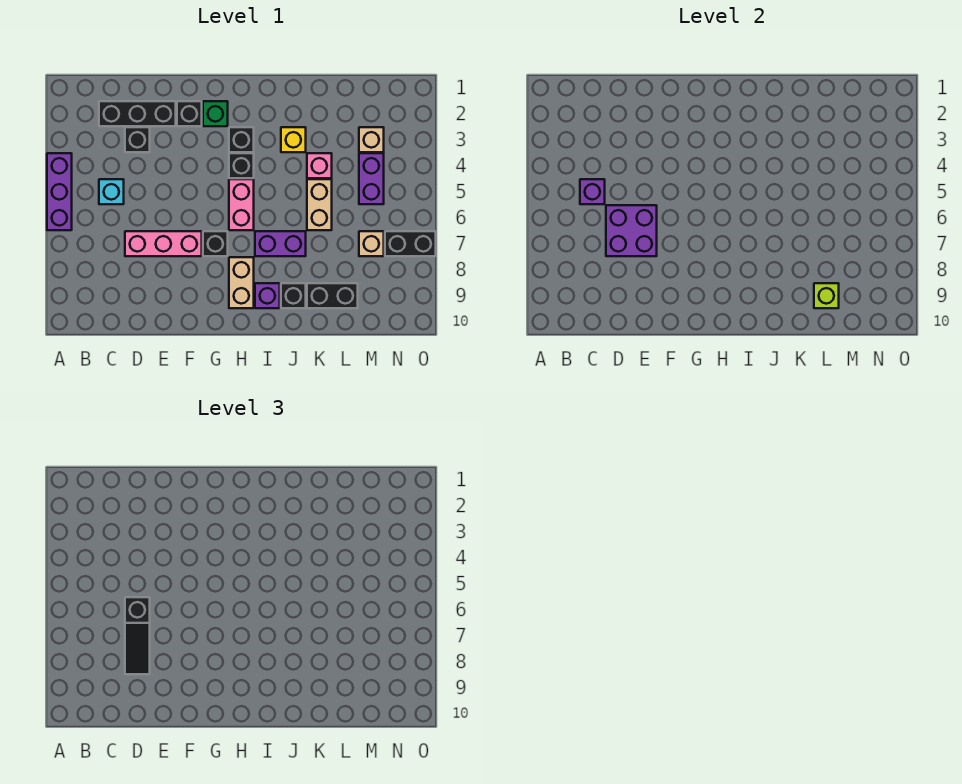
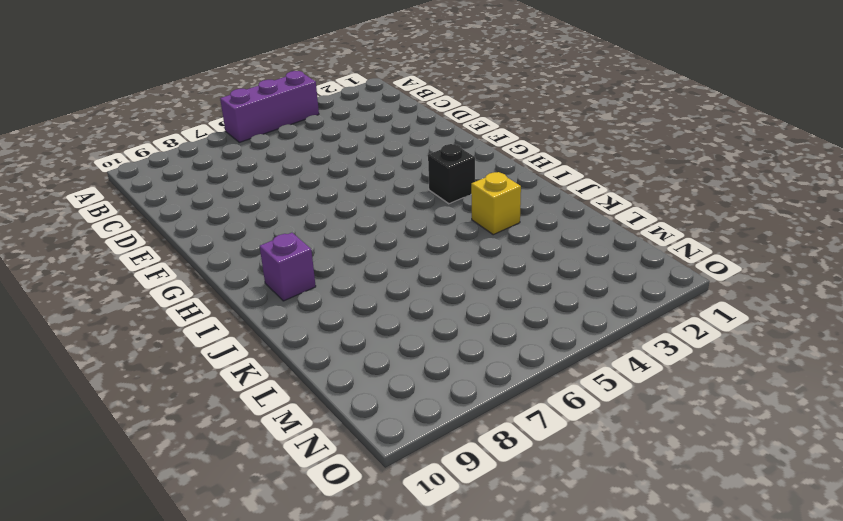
none -> black brick C2:E2 level 1
none -> cyan brick C5 level 1
none -> black brick D3 level 1

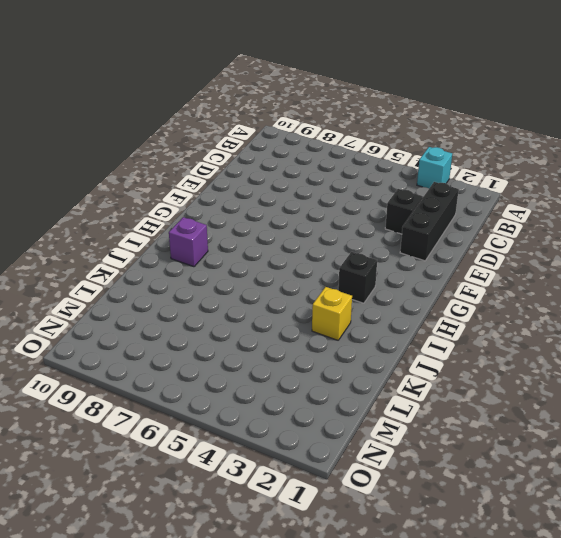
cyan brick A3 level 1 -> cyan brick C5 level 1
none -> purple brick A4:A6 level 1
none -> pink brick D7:F7 level 1
none -> black brick F2 level 1

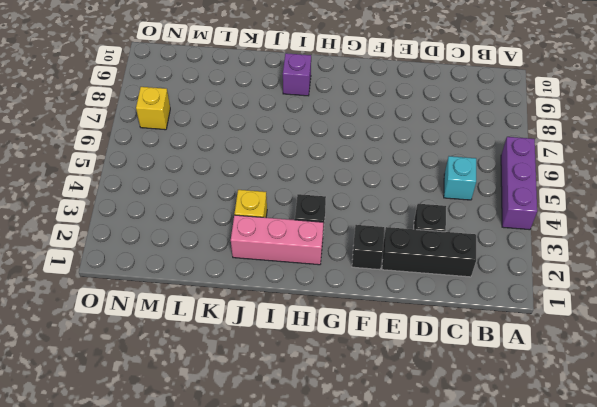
pink brick H2:J2 level 1 -> pink brick D7:F7 level 1
yellow brick N7 level 1 -> black brick N7:O7 level 1
none -> green brick G2 level 1
none -> black brick G7 level 1
none -> black brick H4 level 1

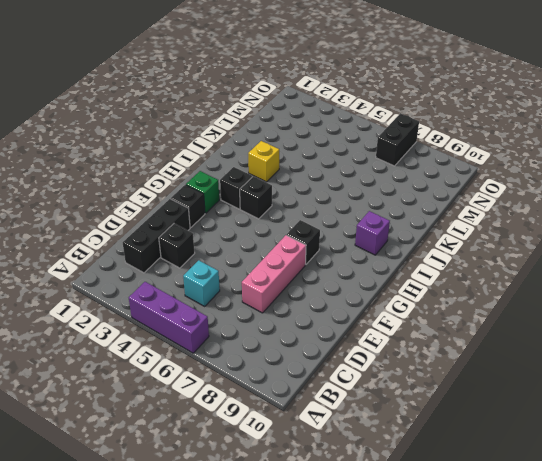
none -> pink brick H5:H6 level 1
none -> tan brick H8:H9 level 1
none -> purple brick I7:J7 level 1

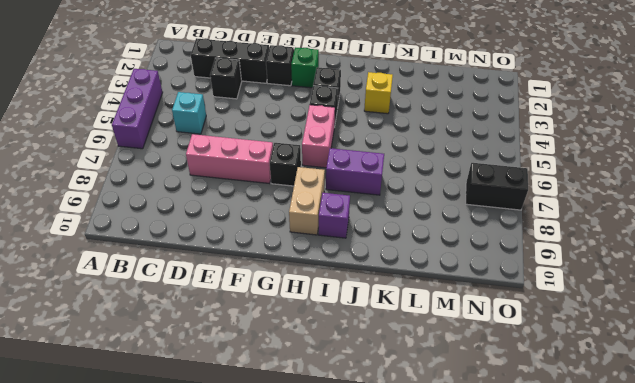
none -> black brick J9 level 1
none -> pink brick K4 level 1
none -> tan brick K5:K6 level 1

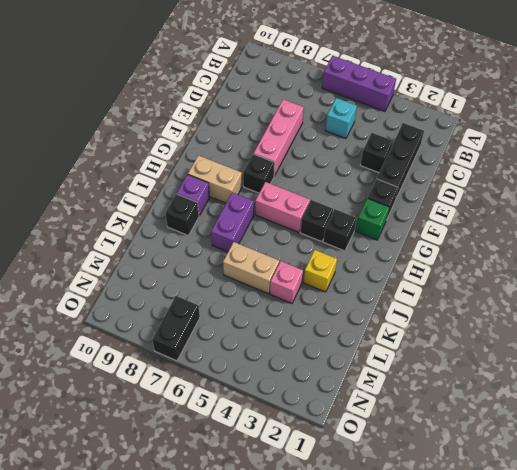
none -> black brick K9:L9 level 1
none -> tan brick M3 level 1
none -> purple brick M4:M5 level 1

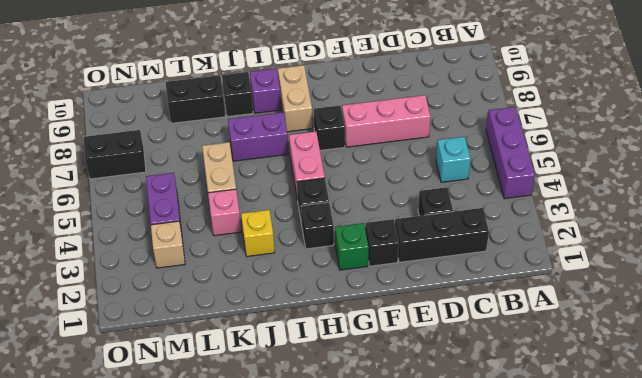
none -> tan brick M7 level 1
none -> purple brick C5 level 2
none -> purple brick D6:E7 level 2

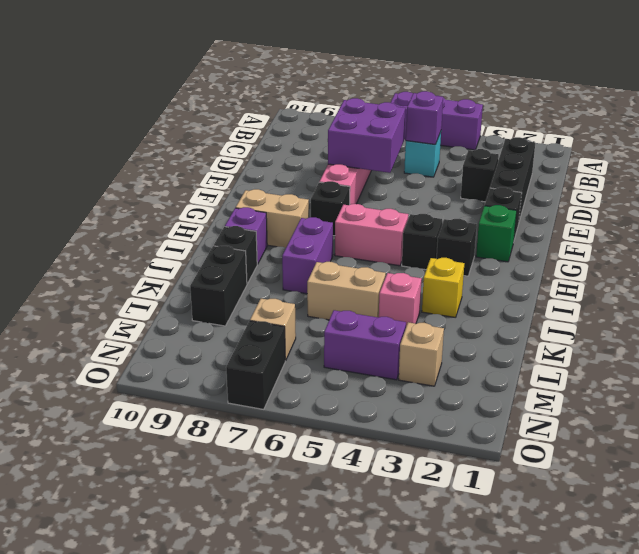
none -> lime brick L9 level 2
none -> black slope D6:D8 level 3 top 6

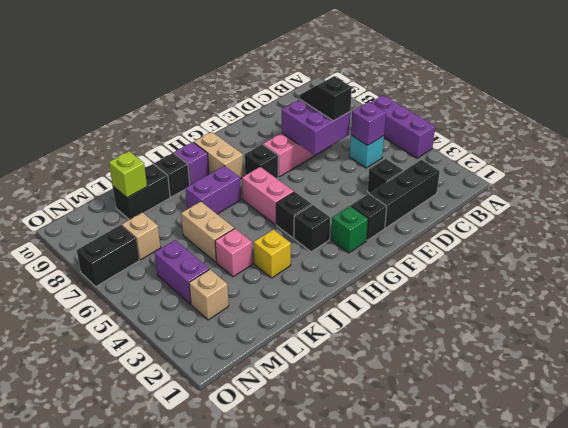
black slope D6:D7 level 3 top 6 -> black slope D6:D8 level 3 top 6

